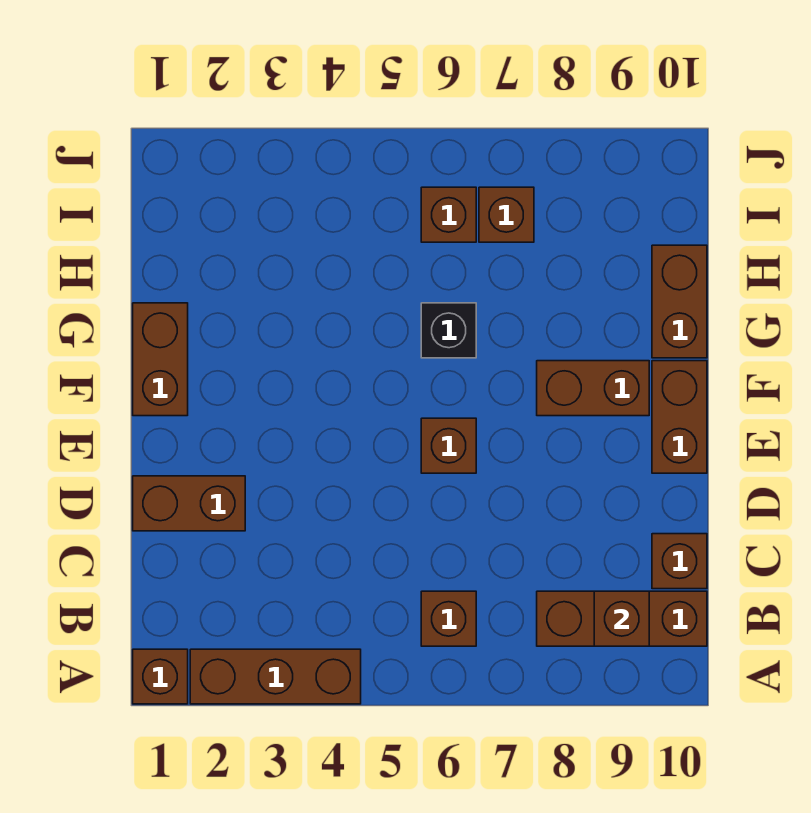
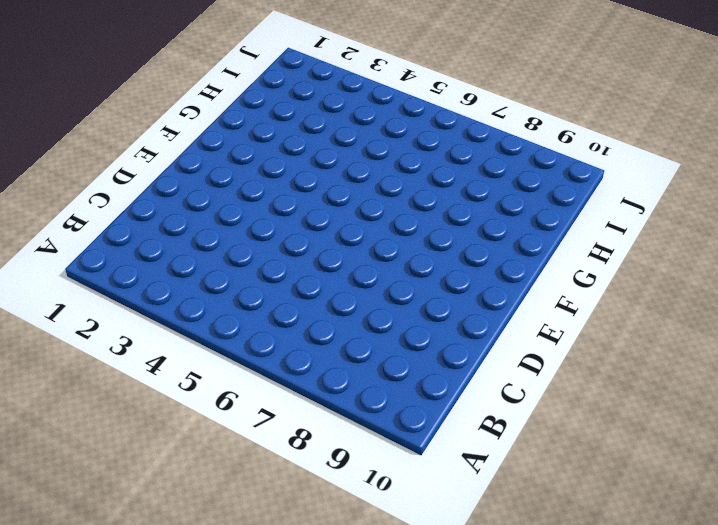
none -> brown brick A1 level 1
none -> brown brick A2:A4 level 1
none -> brown brick B6 level 1

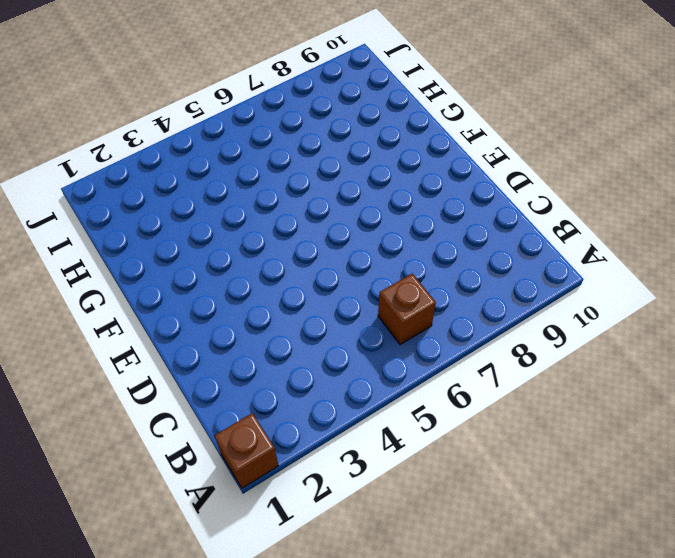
none -> brown brick A2:A4 level 1
none -> brown brick B8:B10 level 1
none -> brown brick C10 level 1

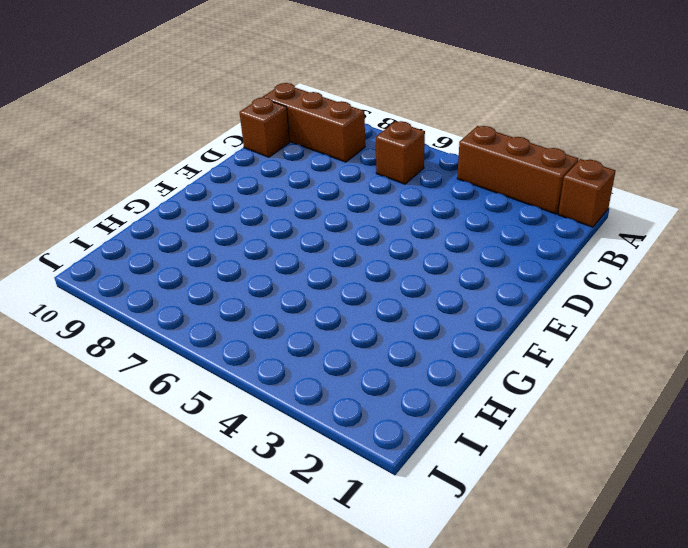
none -> brown brick D1:D2 level 1
none -> brown brick E6 level 1
none -> brown brick E10:F10 level 1

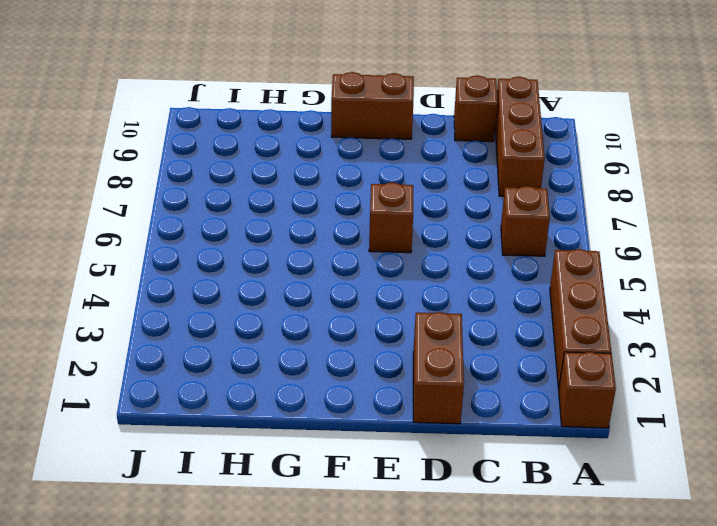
none -> brown brick F1:G1 level 1
none -> brown brick F8:F9 level 1
none -> black brick G6 level 1

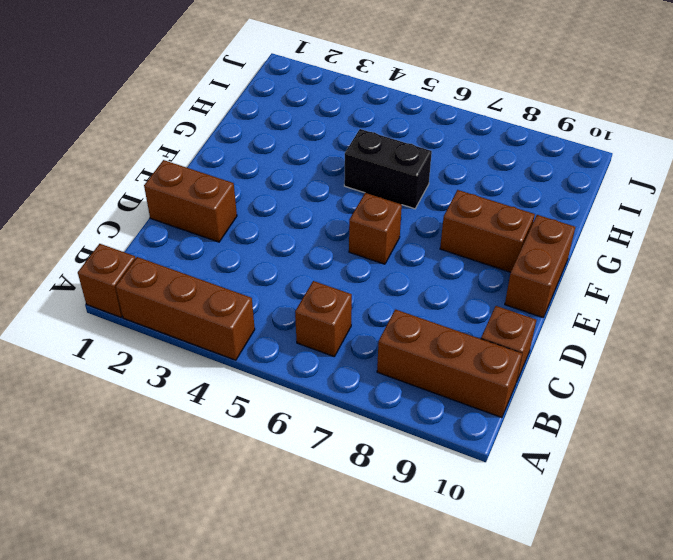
black brick G5:G6 level 1 -> black brick G6 level 1
none -> brown brick F1:G1 level 1
none -> brown brick G10:H10 level 1
none -> brown brick I6 level 1

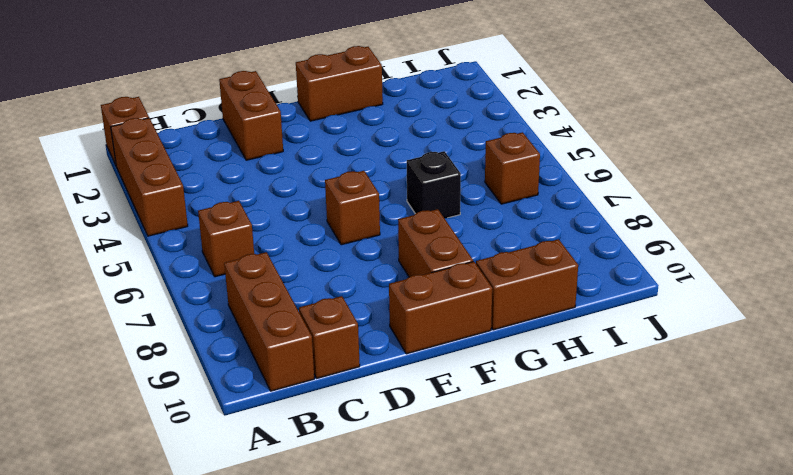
none -> brown brick I7 level 1
none -> brown brick B9 level 2

